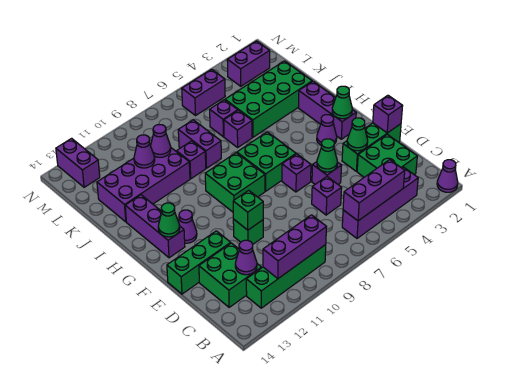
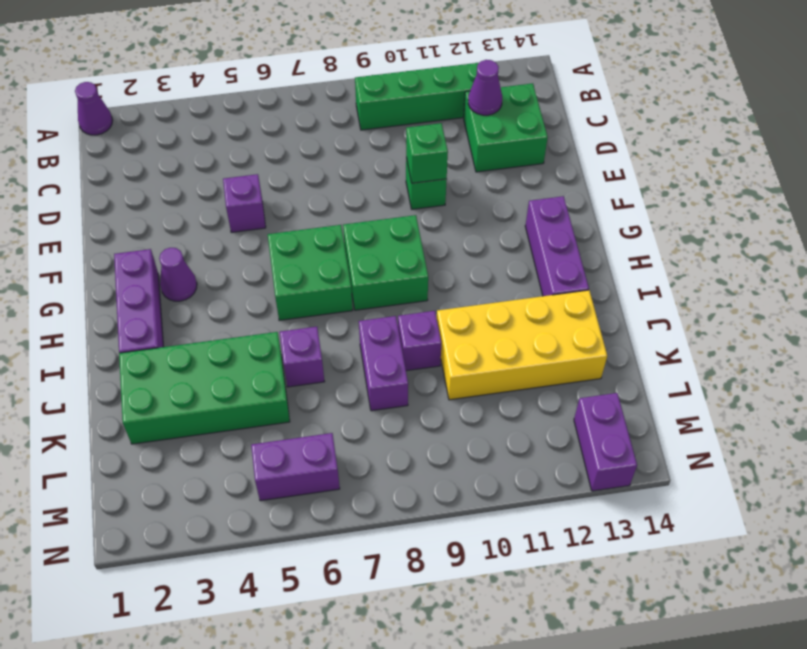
yellow brick J10:K13 level 1 -> purple brick J10:K13 level 1
none -> purple brick B3:B6 level 1
none -> green brick C2:D3 level 1
none -> purple brick D6 level 1
none -> green brick E1:E3 level 1

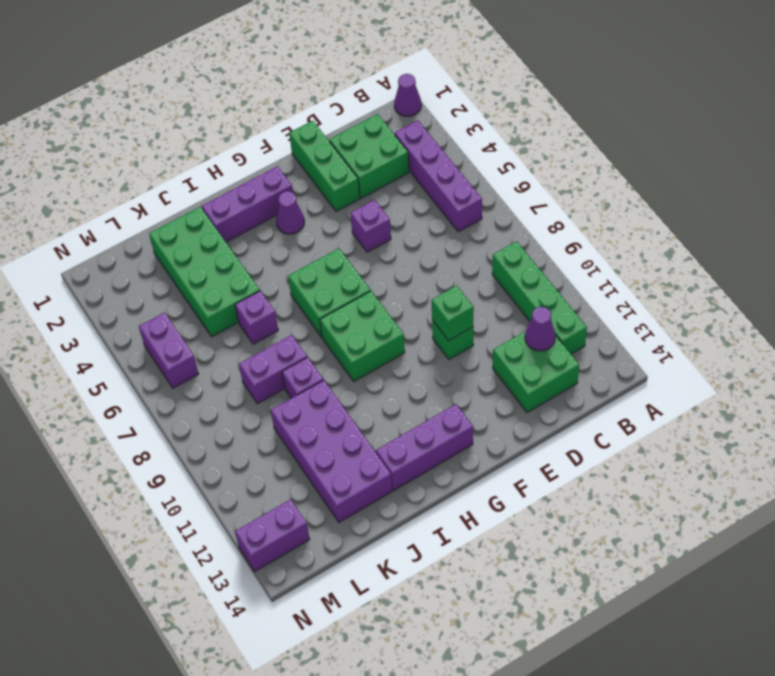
none -> purple brick D6 level 1
none -> green brick E12:E14 level 1
none -> purple brick F6 level 1
none -> purple cone G12 level 1

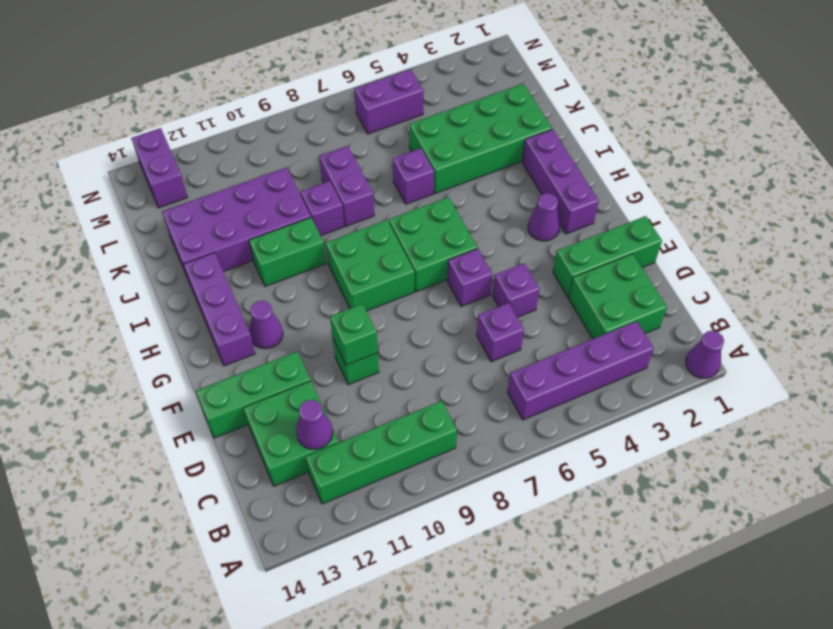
green brick I10:I11 level 1 -> none
none -> purple brick K6 level 1
none -> purple brick M2:M3 level 1
none -> purple brick B4:B6 level 2
none -> purple brick B9:B11 level 2

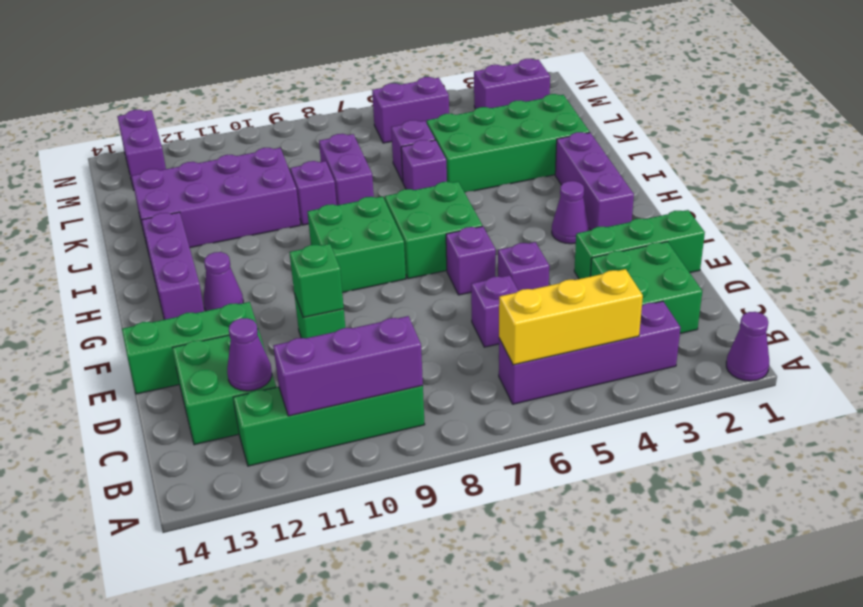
yellow brick B4:B6 level 2 -> purple brick B4:B6 level 2
none -> purple brick E1 level 2
none -> green cone E3 level 2
none -> green cone E5 level 2
none -> green cone G2 level 2

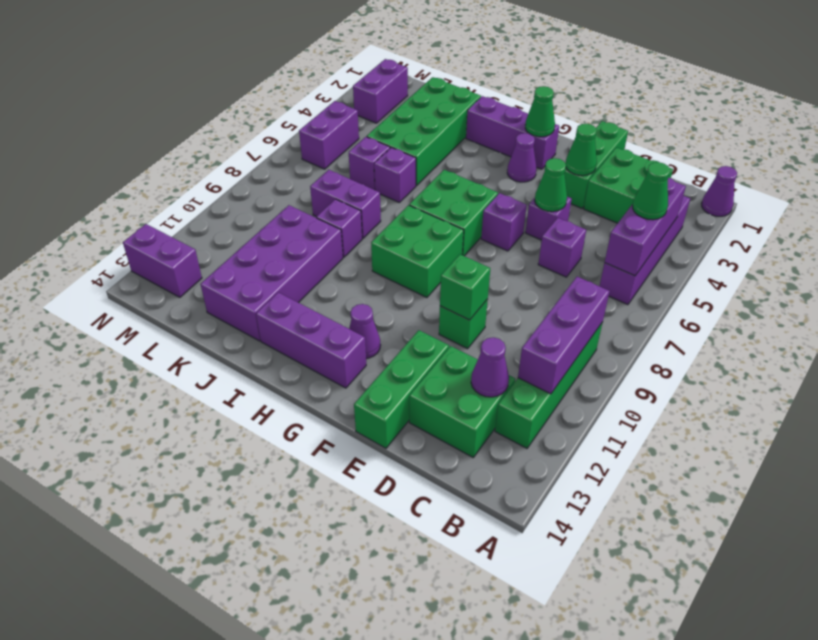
green cone B5 level 3 -> green cone G13 level 2
none -> purple brick E1 level 2
none -> purple cone K10 level 2
none -> purple cone K11 level 2

